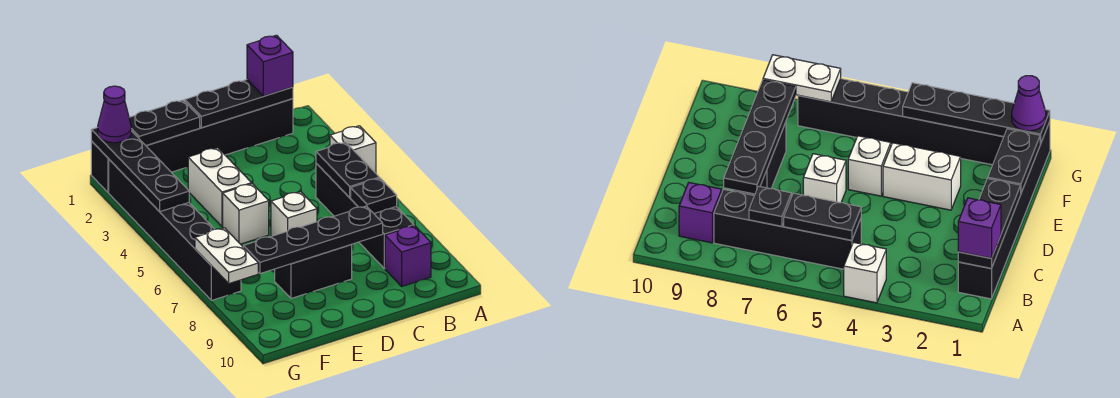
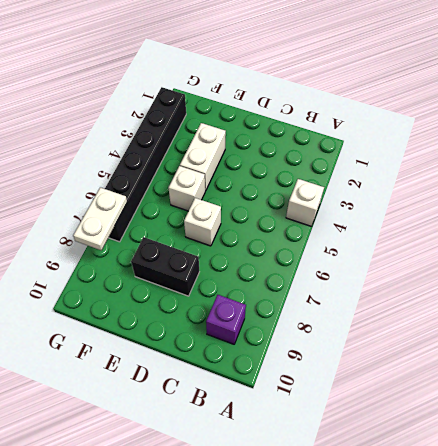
none -> black brick B1:G1 level 1
none -> black brick B5:B8 level 1
none -> black plate B1:D1 level 2

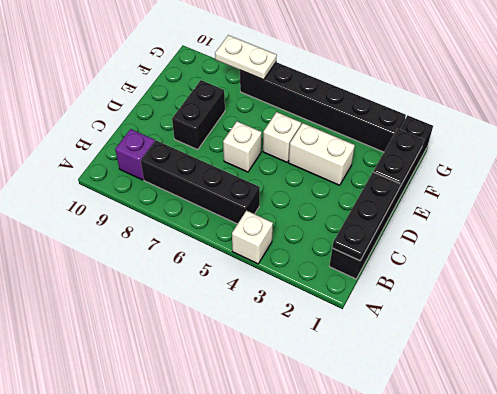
none -> black plate B5:B6 level 2
none -> black plate B7 level 2
none -> black plate C8:F8 level 2

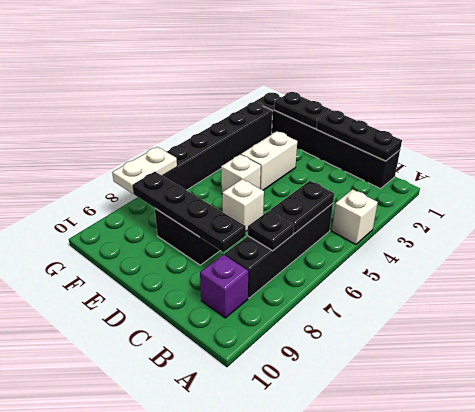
none -> black plate G1:G4 level 2
none -> purple brick B1 level 3
none -> purple cone G1 level 3

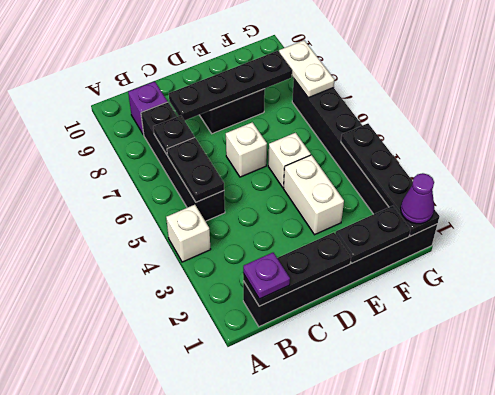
purple plate B1 level 3 -> purple brick B1 level 3

